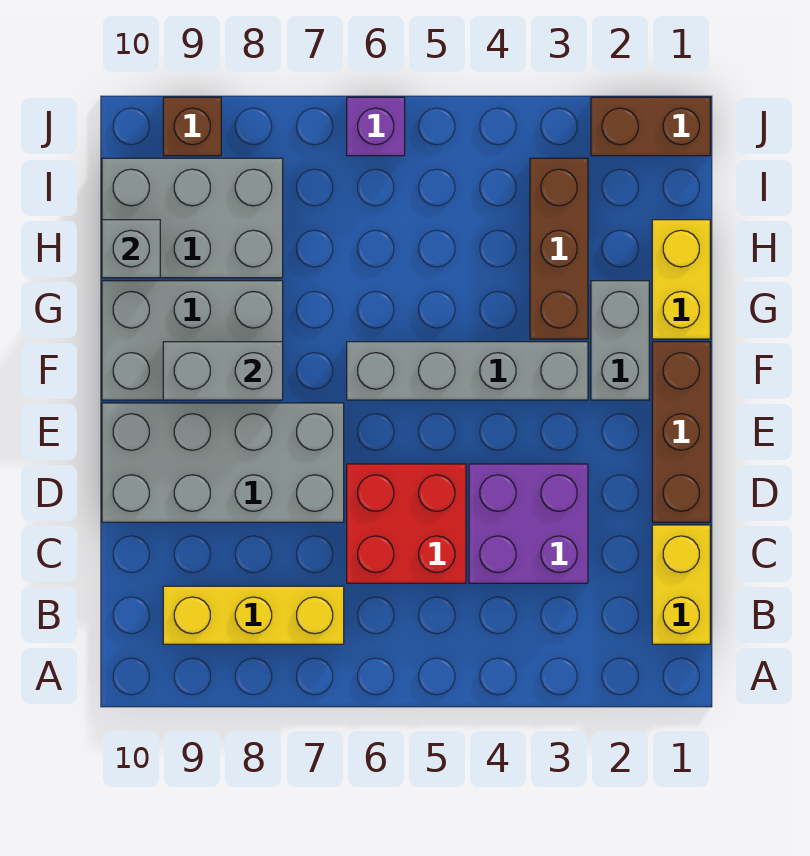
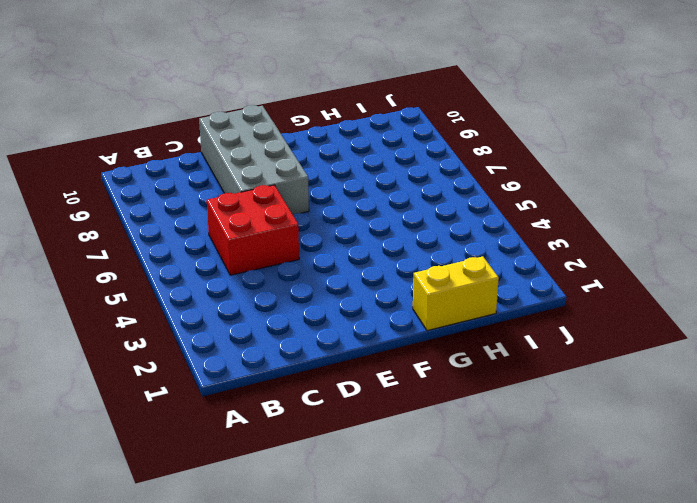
none -> yellow brick B1:C1 level 1
none -> yellow brick B7:B9 level 1
none -> purple brick C3:D4 level 1

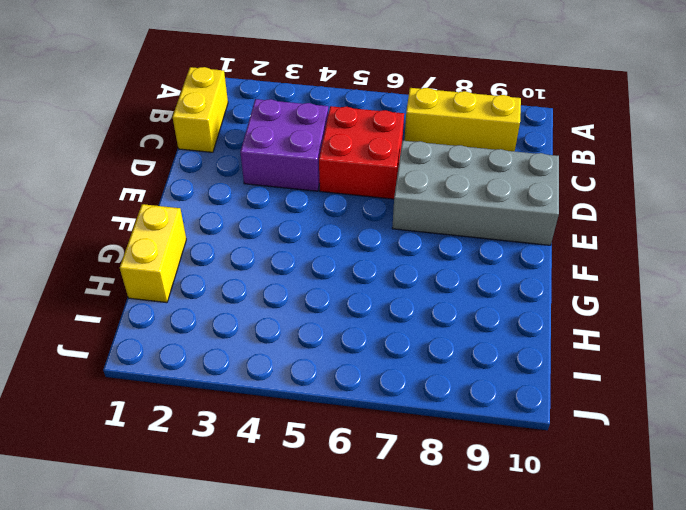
none -> brown brick D1:F1 level 1
none -> grey brick F2:G2 level 1
none -> grey brick F3:F6 level 1

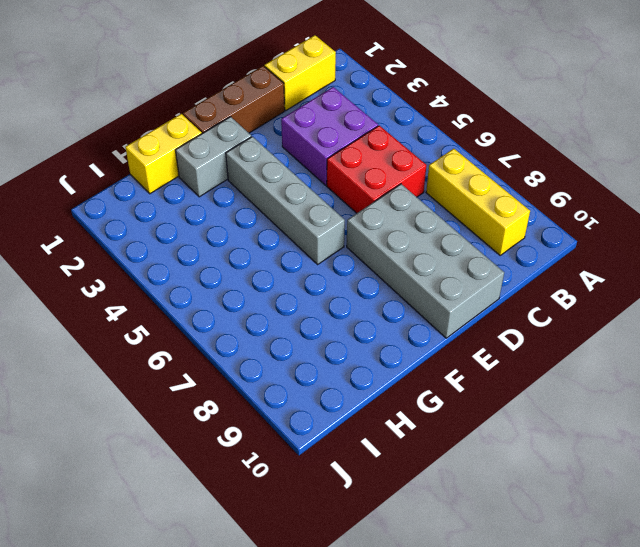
none -> grey brick F8:G10 level 1
none -> brown brick G3:I3 level 1
none -> grey brick H8:I10 level 1

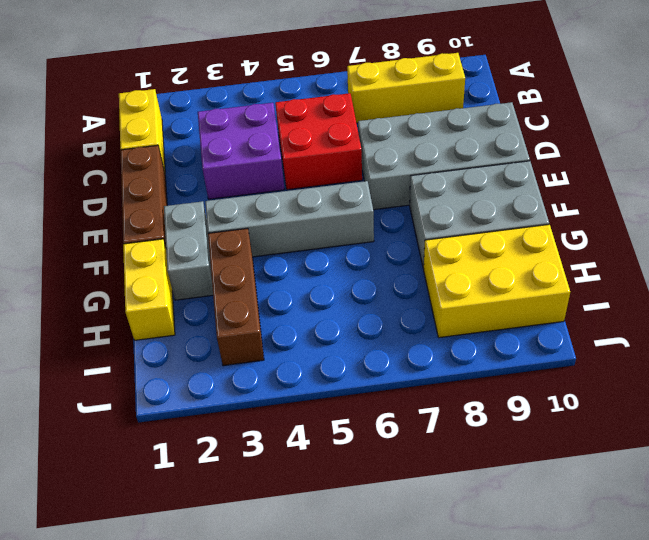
yellow brick H8:I10 level 1 -> grey brick H8:I10 level 1
none -> brown brick J1:J2 level 1
none -> purple brick J6 level 1
none -> brown brick J9 level 1

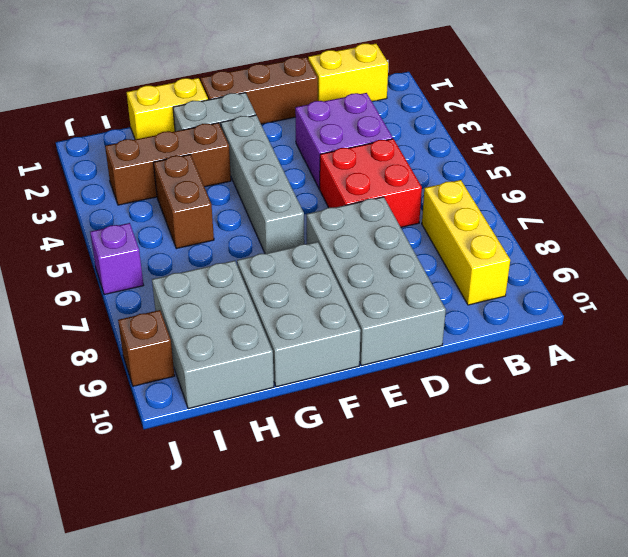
brown brick H4:H5 level 1 -> brown brick J1:J2 level 1
none -> grey brick F8:F9 level 2
none -> grey brick H10 level 2

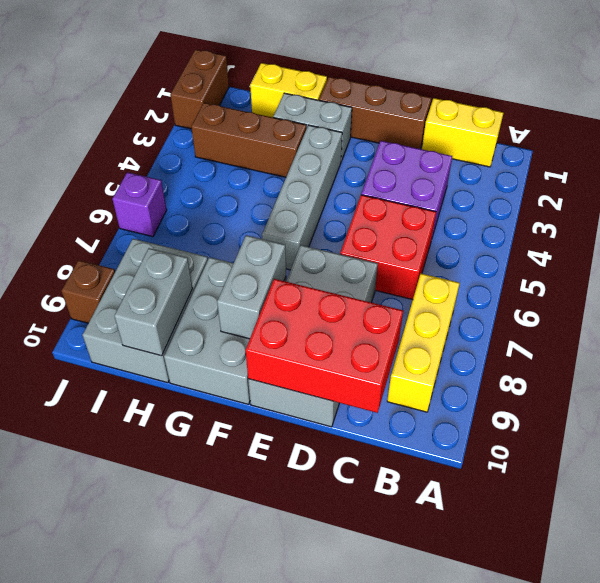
red brick C9:E10 level 2 -> none
grey brick H9:H10 level 2 -> grey brick H10 level 2

